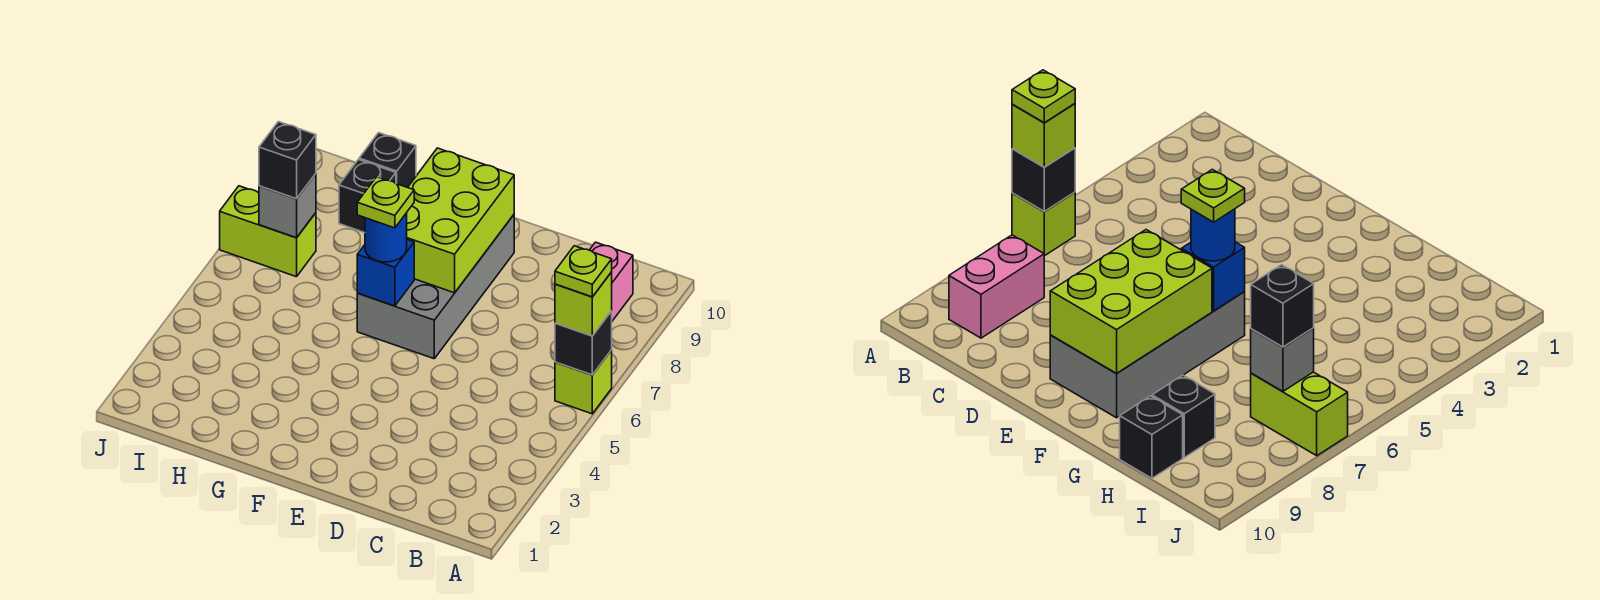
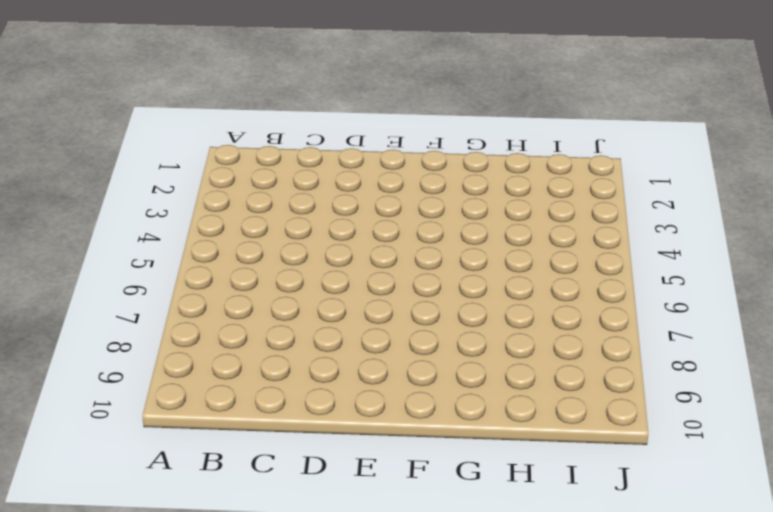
none -> lime brick A6 level 1
none -> pink brick B8:B9 level 1
none -> grey brick E6:F9 level 1

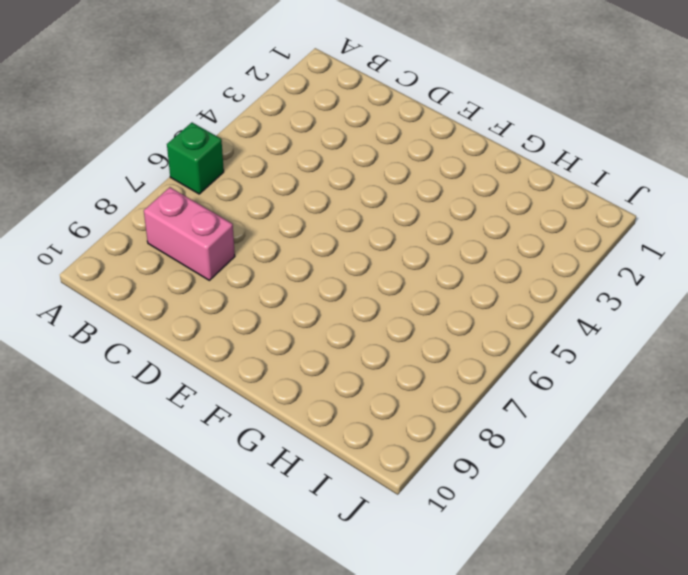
green brick A6 level 1 -> lime brick A6 level 1
pink brick B8:C8 level 1 -> pink brick B8:B9 level 1
none -> grey brick E6:F9 level 1
none -> black brick H9 level 1
none -> black brick H10 level 1

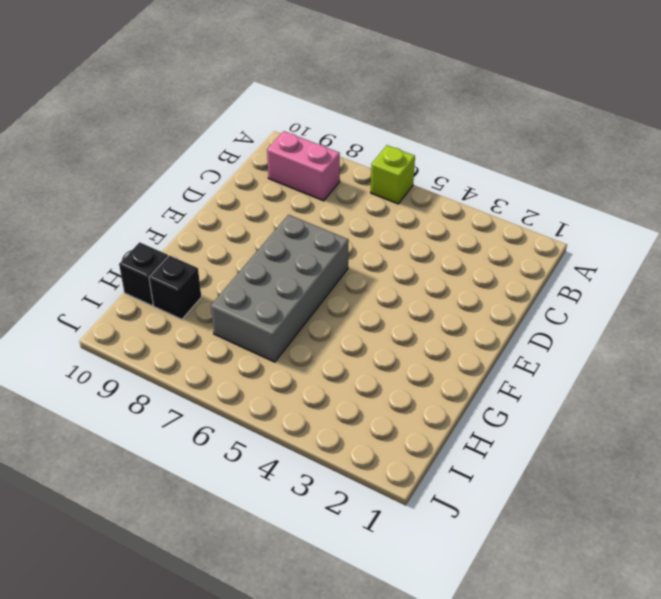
grey brick E6:H7 level 1 -> grey brick E6:F9 level 1
none -> lime brick I7:J7 level 1
none -> black brick A6 level 2
none -> lime brick E7:F9 level 2

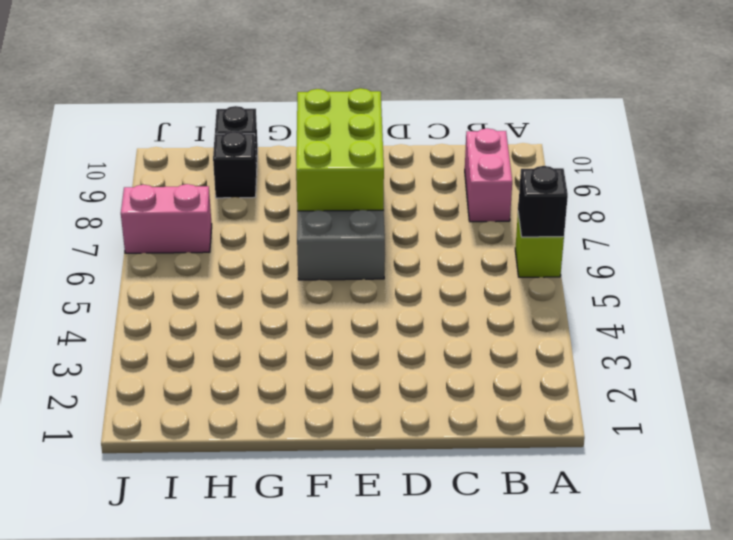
pink brick I7:J7 level 1 -> lime brick I7:J7 level 1
none -> blue brick F6 level 2
none -> grey brick I7 level 2
none -> lime brick A6 level 3

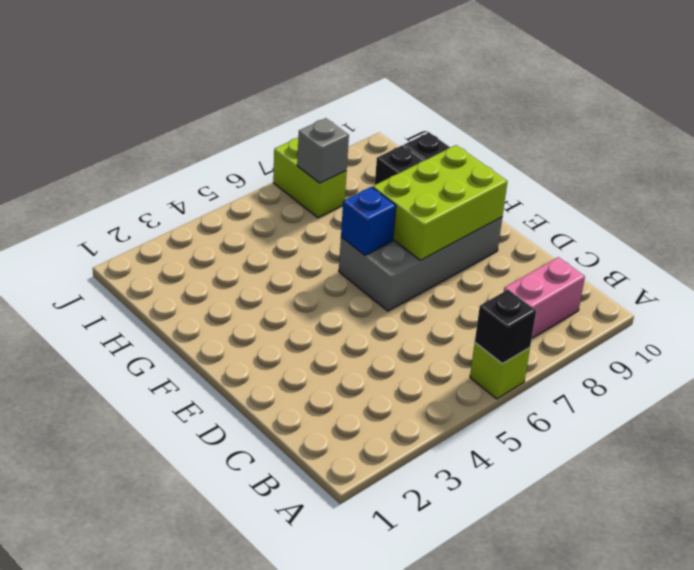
none -> lime brick A6 level 3
none -> blue round brick F6 level 3
none -> black brick I7 level 3

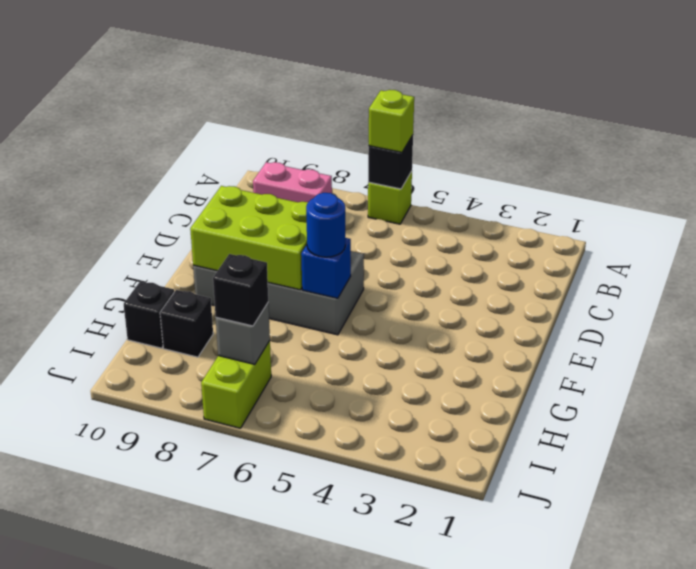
none -> lime plate A6 level 4
none -> lime plate F6 level 4

